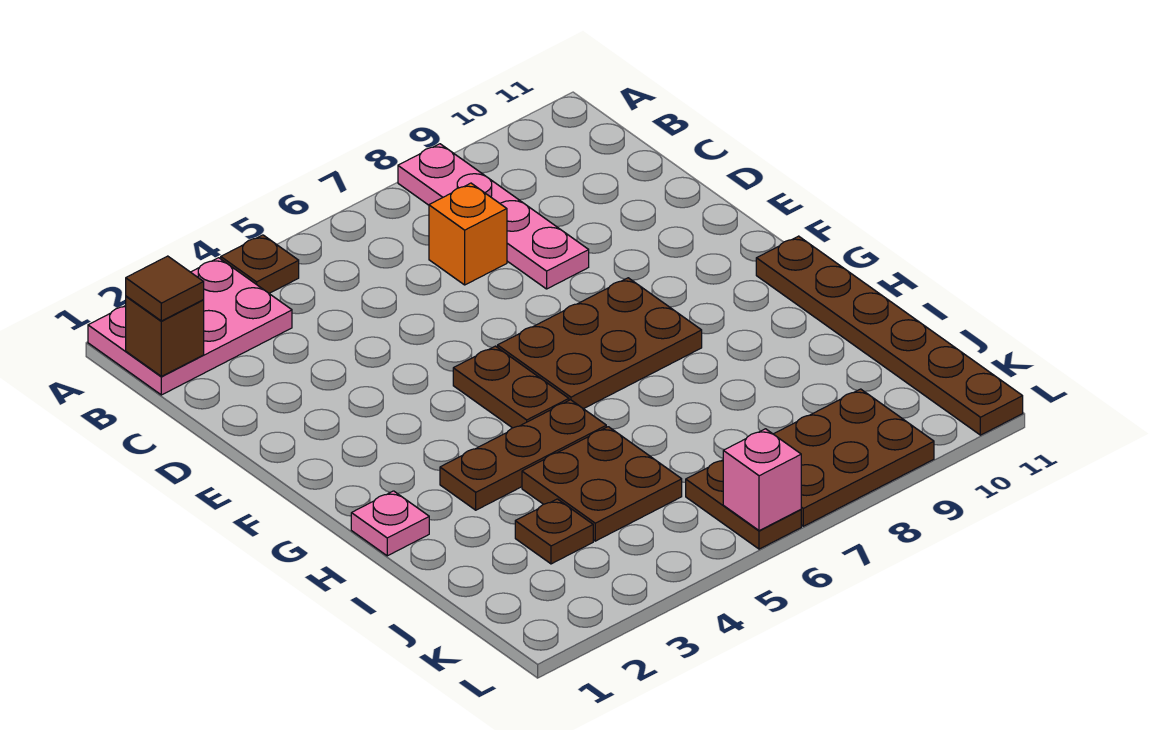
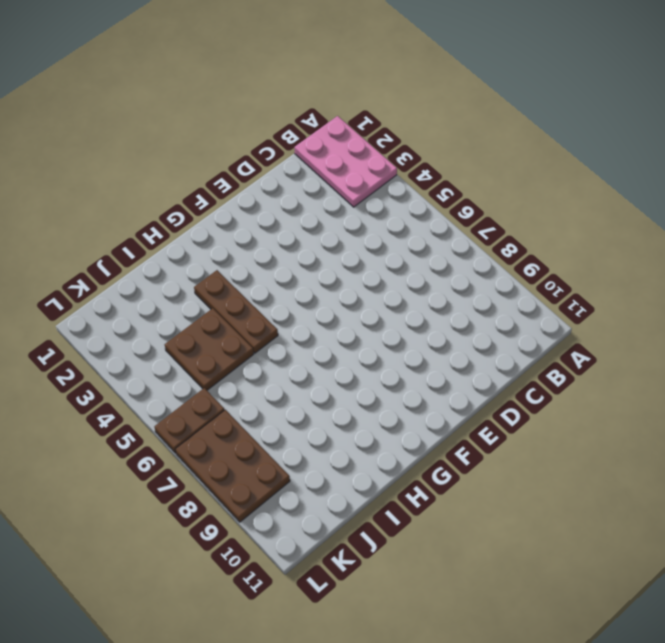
none -> brown plate A4 level 1
none -> pink plate A8:D8 level 1
none -> orange brick C7 level 1

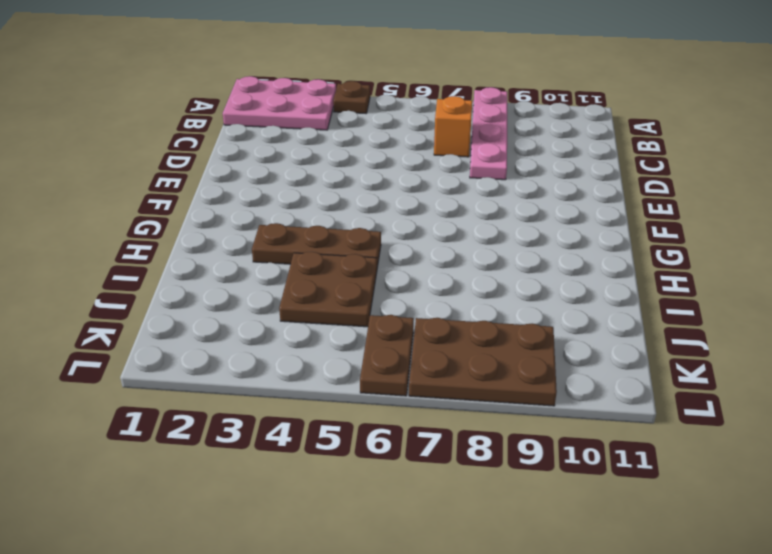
none -> brown plate F5:G5 level 1
none -> brown plate F6:G8 level 1
none -> brown plate G11:L11 level 1

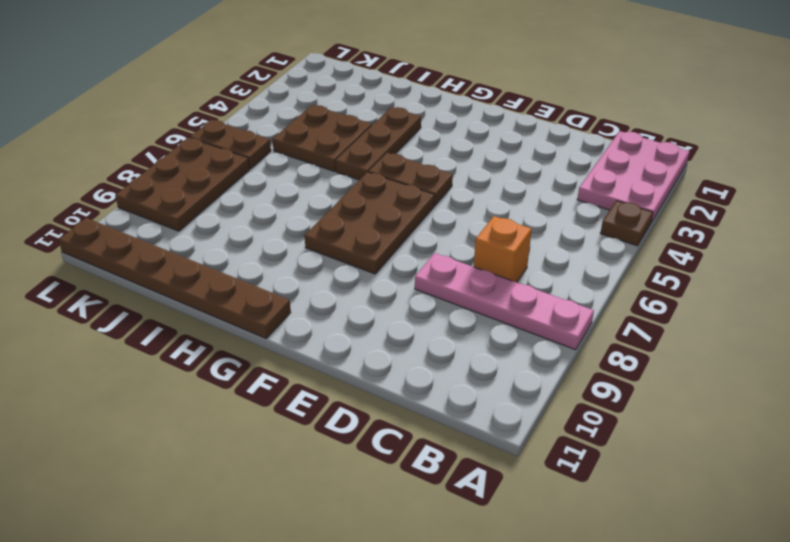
none -> pink plate H1 level 1
none -> brown plate J3 level 1
none -> brown brick B1 level 2

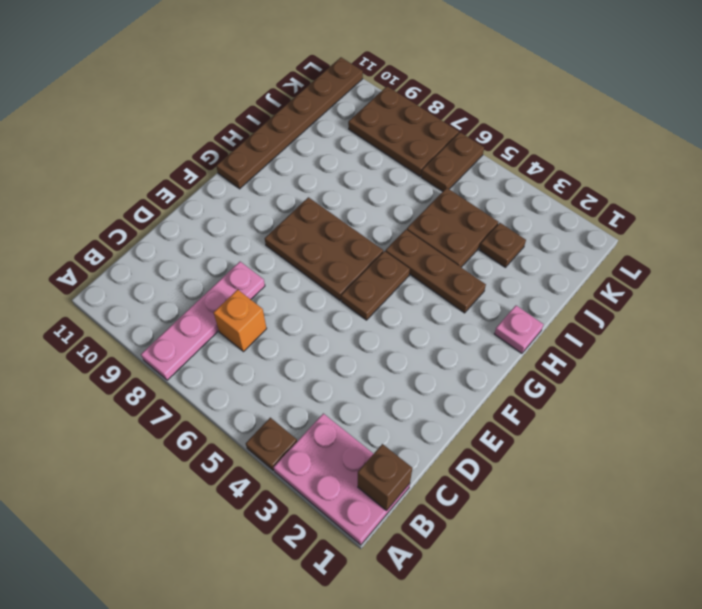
none -> pink brick L6 level 2
none -> brown tile B1 level 3

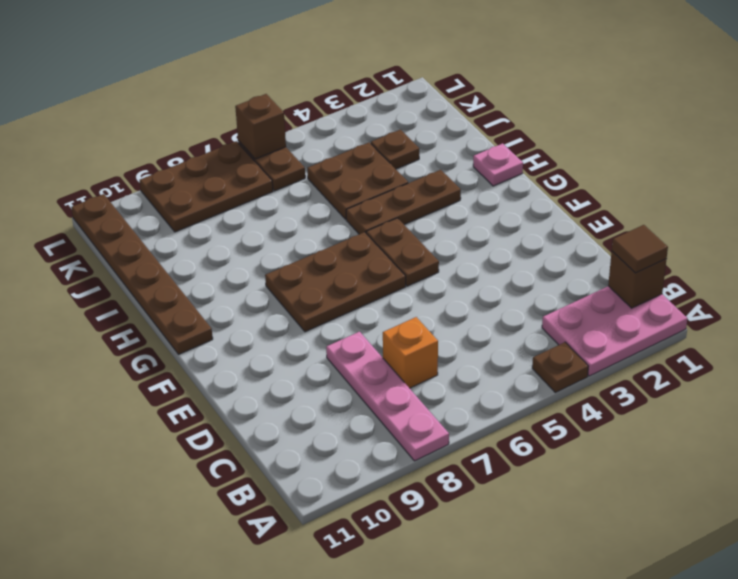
brown brick L6 level 2 -> pink brick L6 level 2

